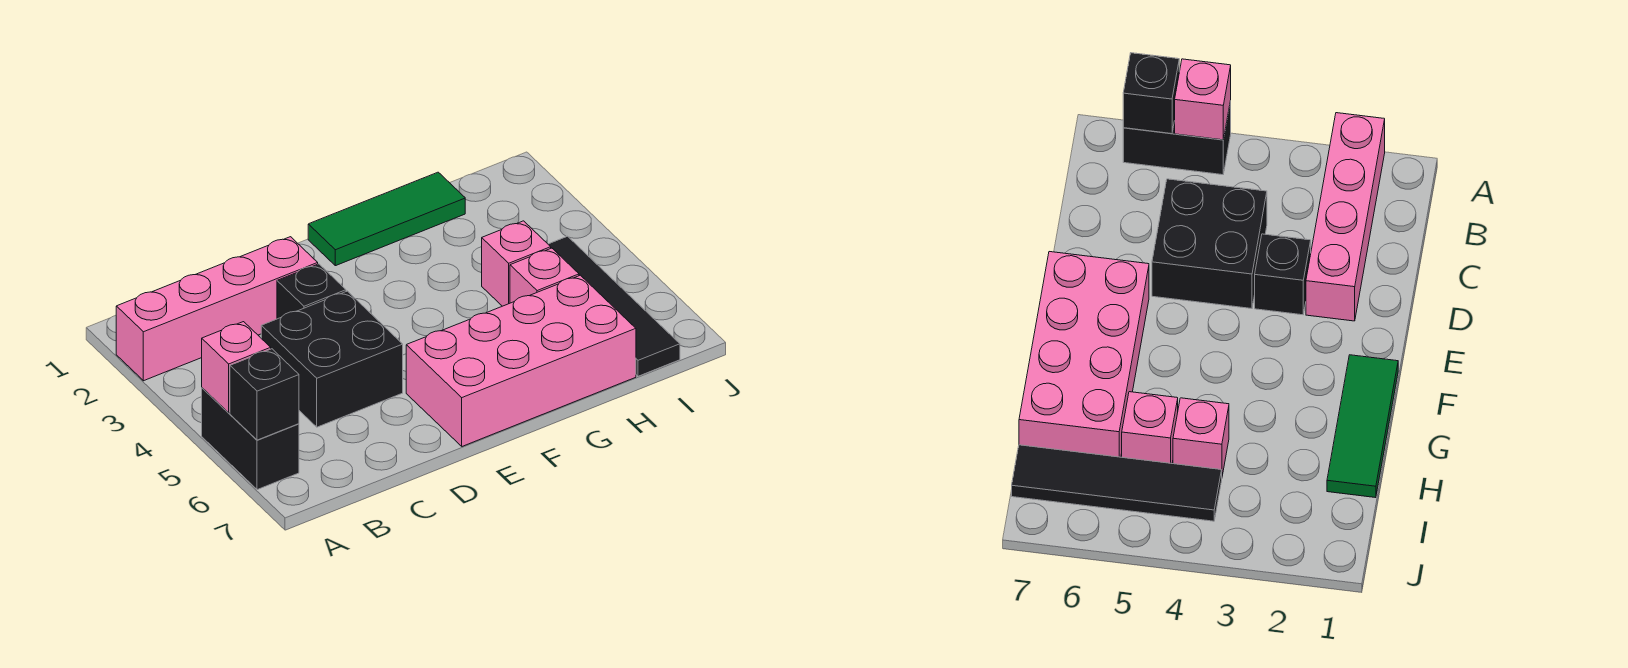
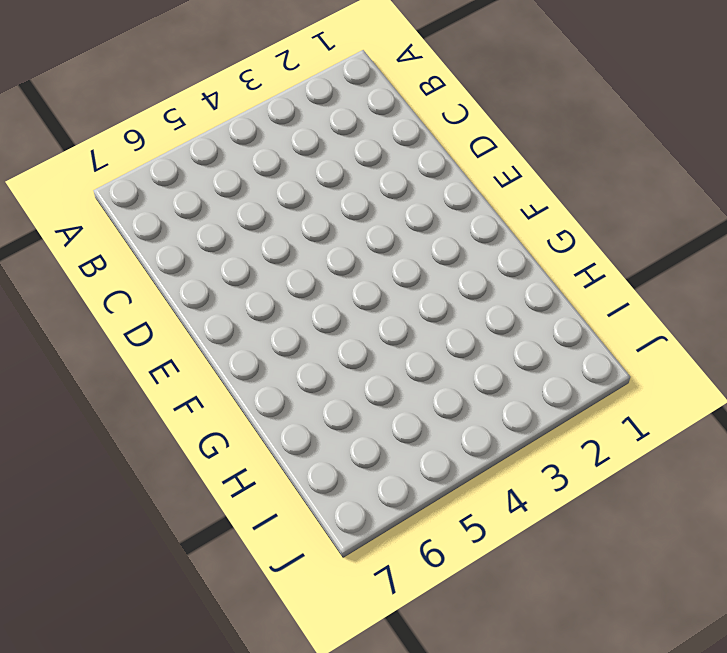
none -> pink brick A2:D2 level 1
none -> black brick A5:A6 level 1

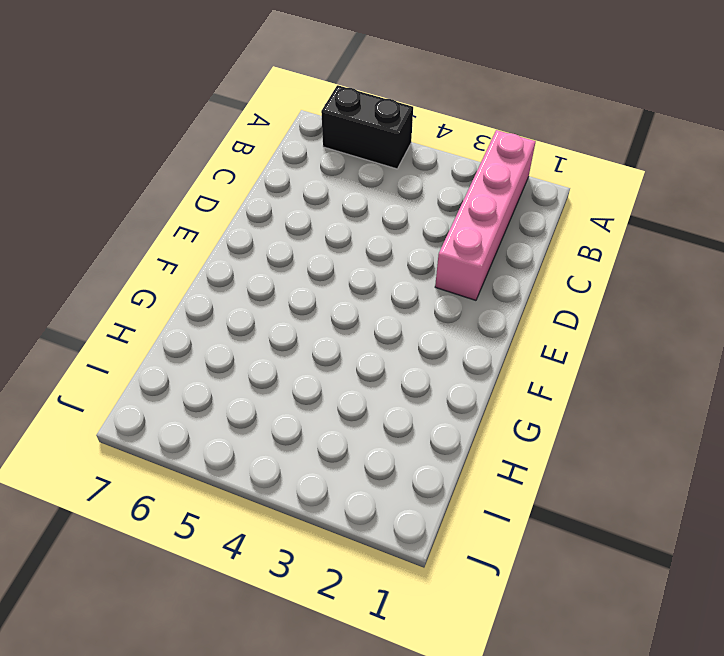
none -> black brick C4:D5 level 1
none -> black brick D3 level 1

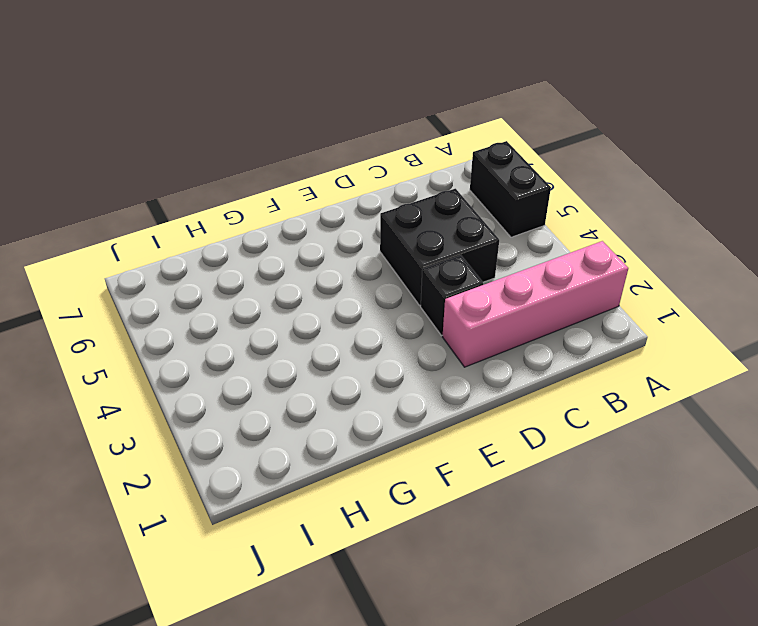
none -> pink brick E6:H7 level 1
none -> green tile F1:H1 level 1

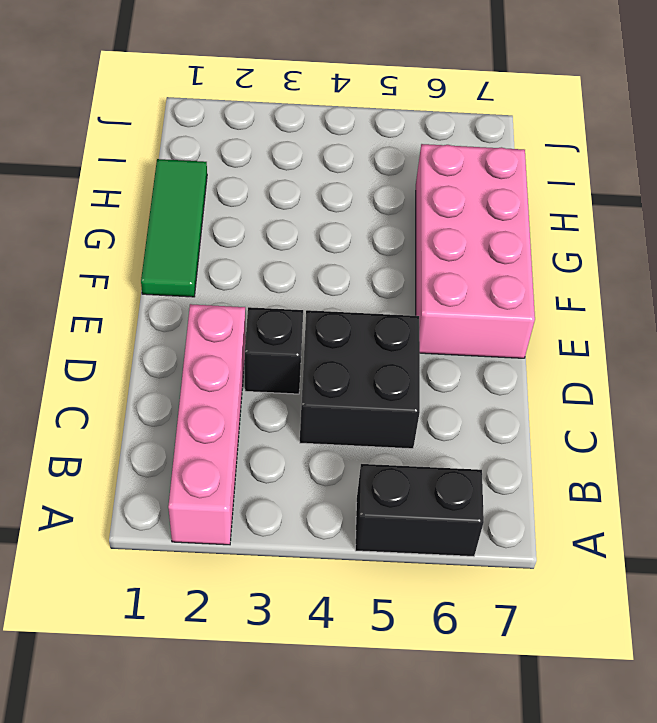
none -> pink brick H4 level 1
none -> pink brick H5 level 1

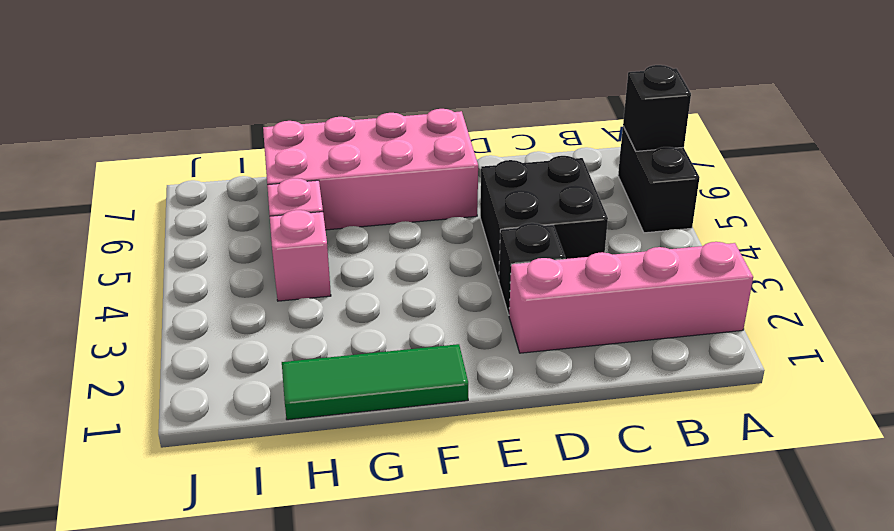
none -> black tile I4:I7 level 1
none -> pink brick A5 level 2

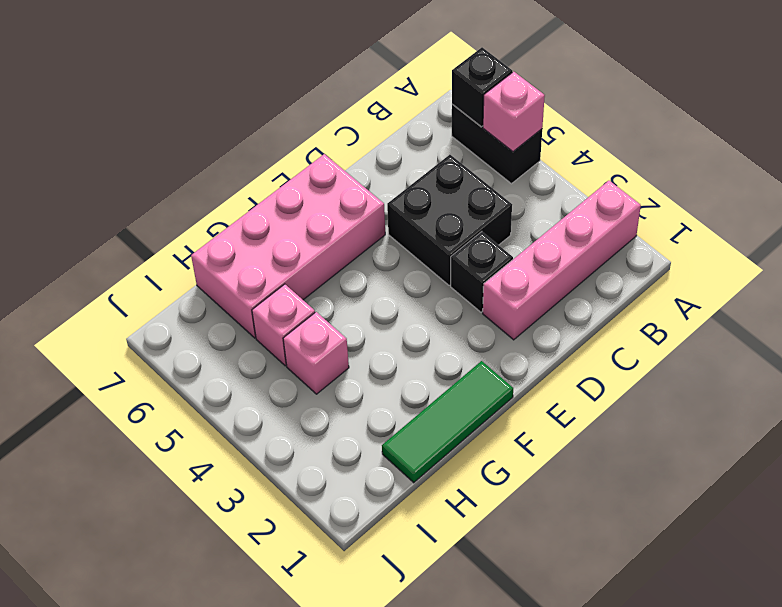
none -> black tile I4:I7 level 1

